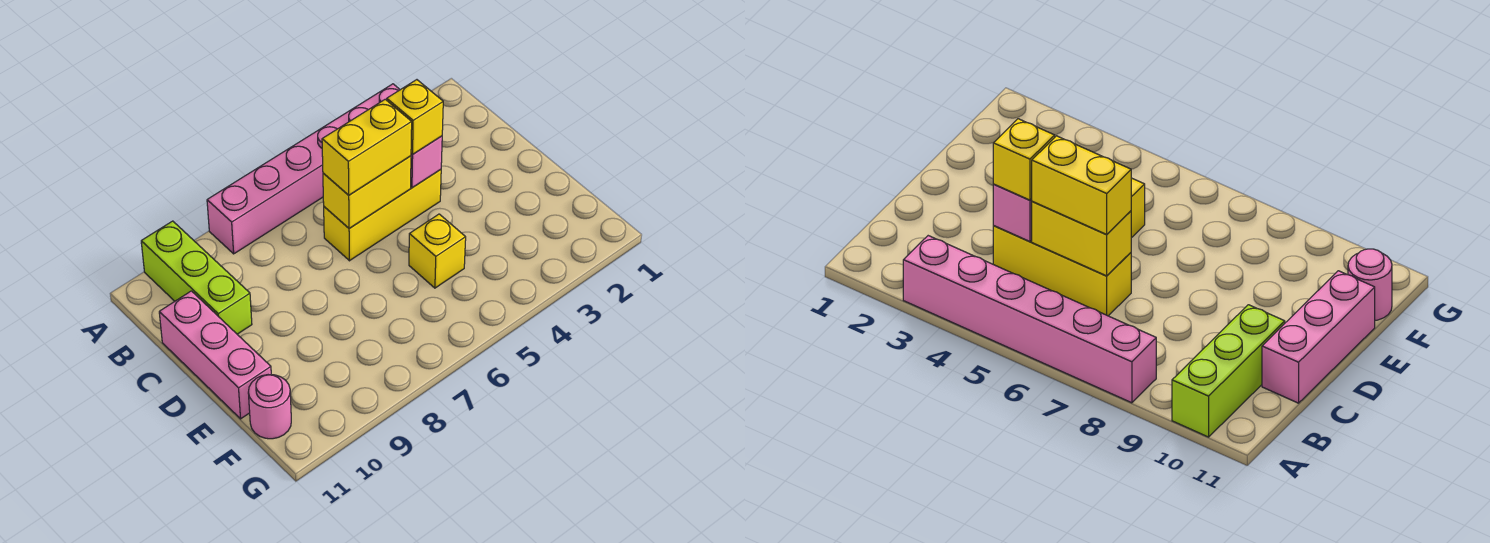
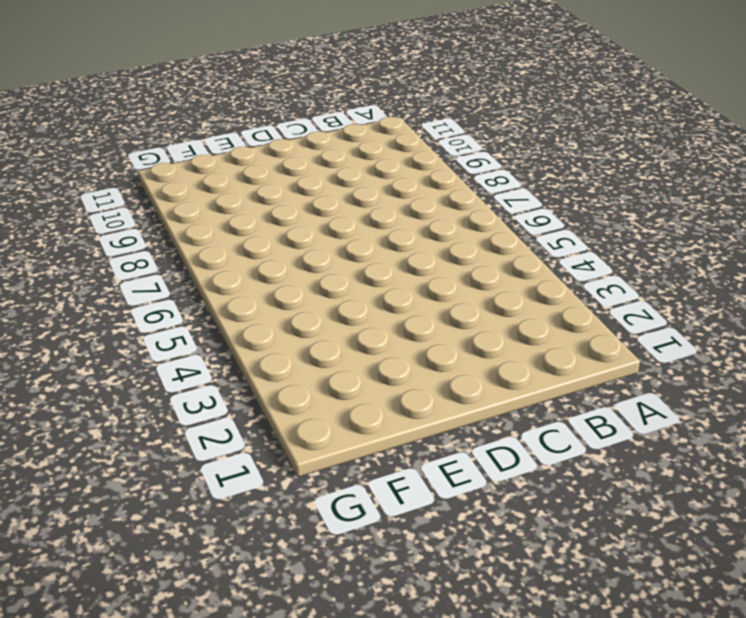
none -> pink brick A3:A8 level 1
none -> lime brick A10:C10 level 1

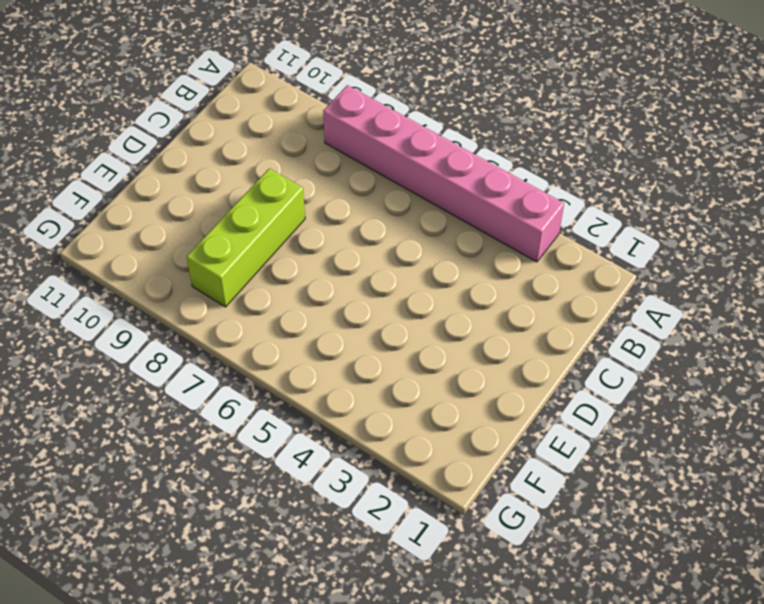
lime brick D8:F8 level 1 -> lime brick A10:C10 level 1
none -> yellow brick C4:C6 level 1
none -> pink brick C11:E11 level 1

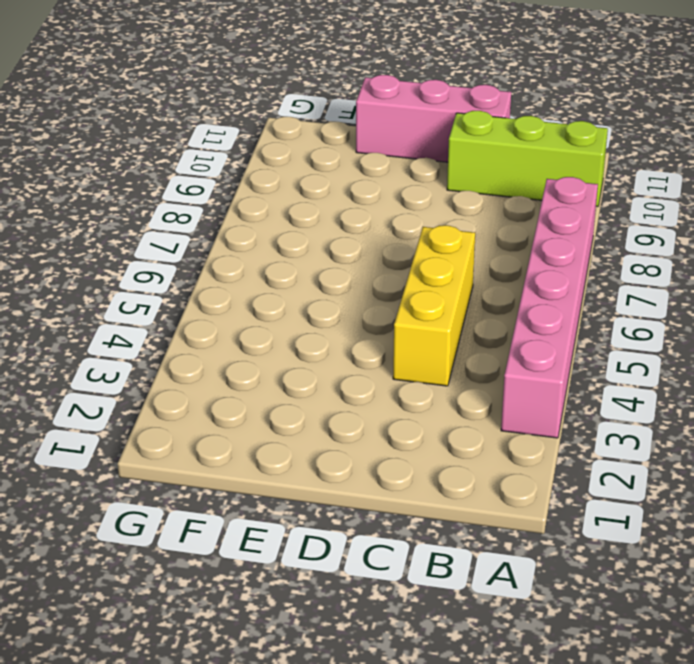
none -> yellow brick E5 level 1
none -> pink round brick F11 level 1

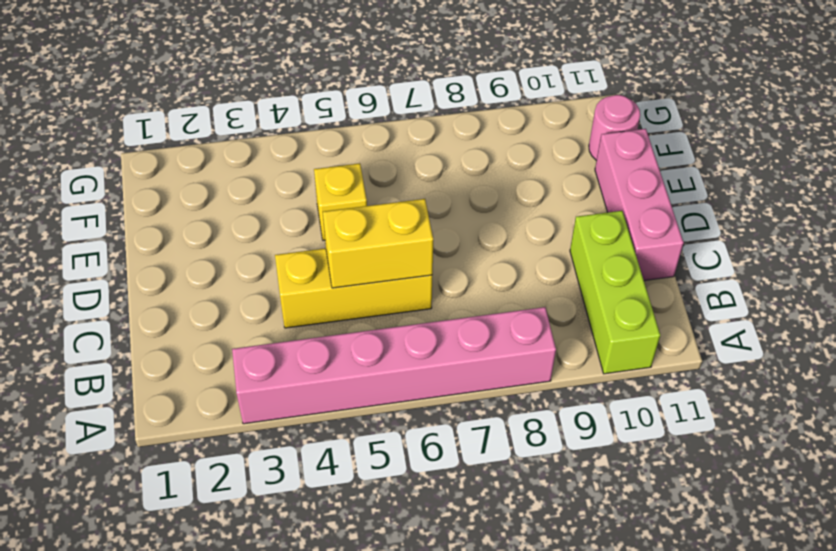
none -> pink brick C4 level 2
none -> yellow brick C4 level 3

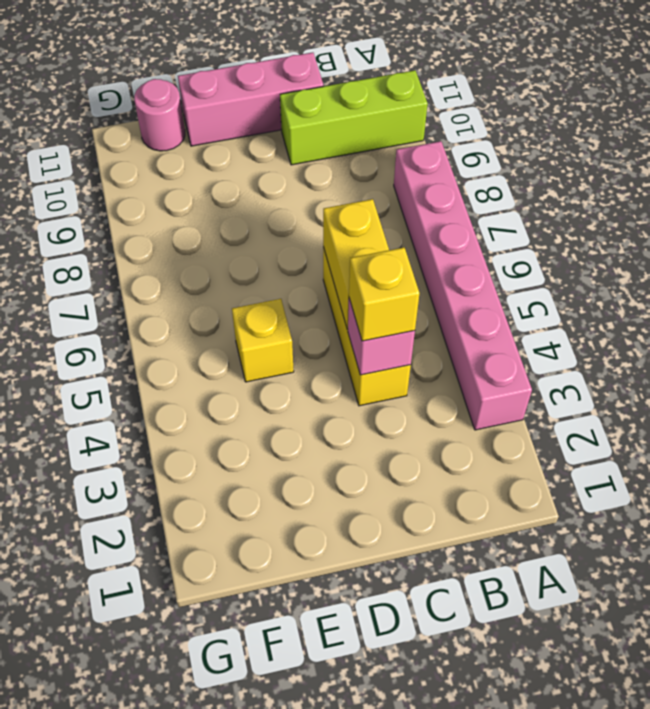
none -> yellow brick C5:C6 level 3

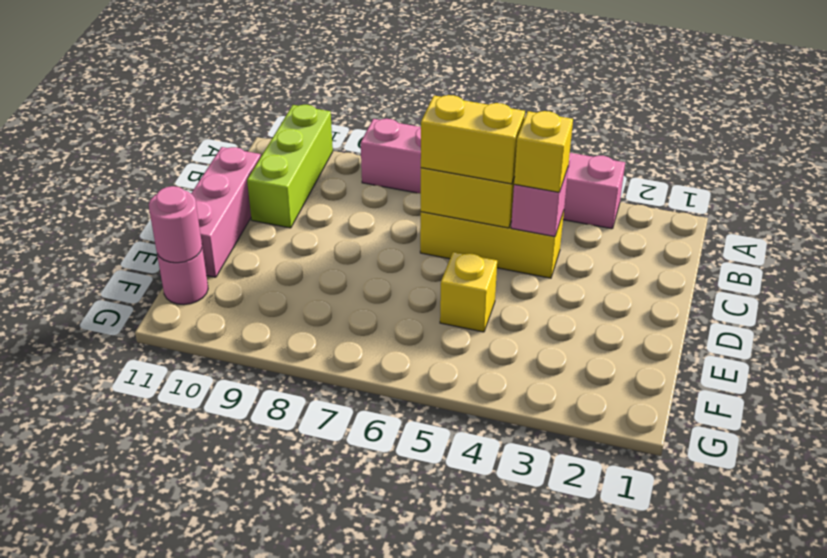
pink round brick F11 level 2 -> none

